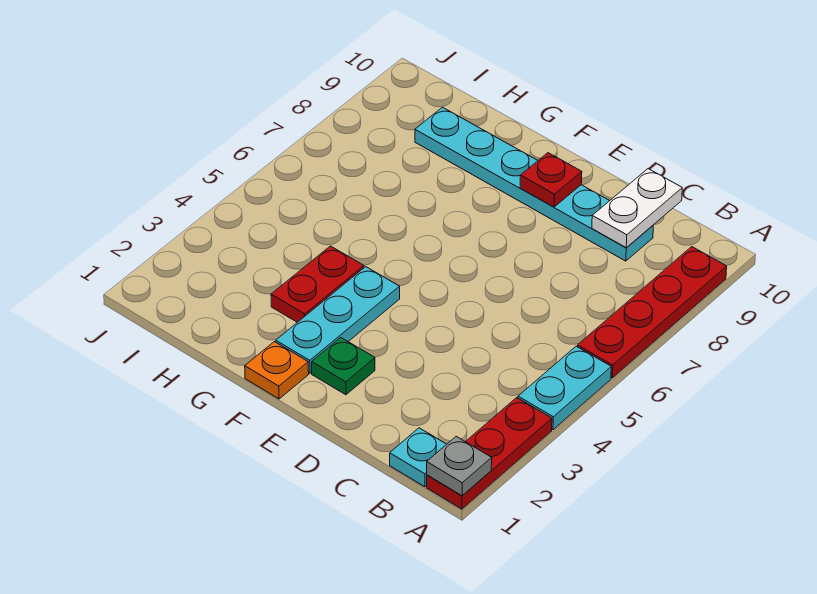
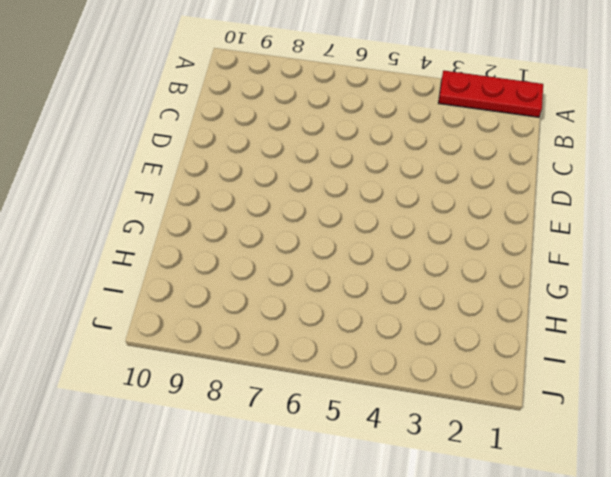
none -> cyan plate A4:A5 level 1
none -> red plate A6:A9 level 1
none -> cyan plate B1 level 1

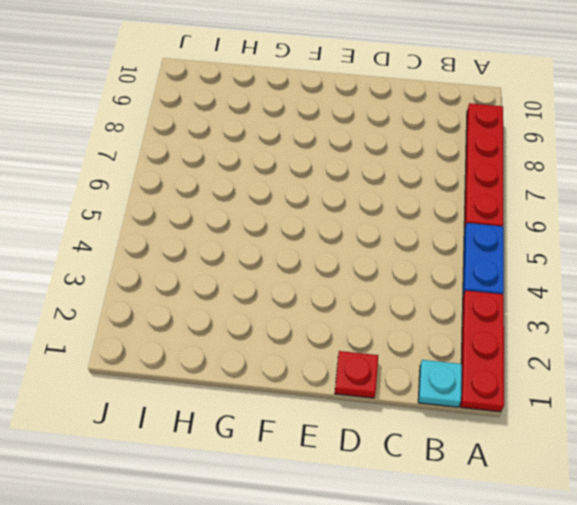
blue plate A4:A5 level 1 -> cyan plate A4:A5 level 1
red plate D1 level 1 -> red plate E9 level 2
none -> cyan plate C9:H9 level 1
none -> green plate E2 level 1
none -> orange plate F1 level 1

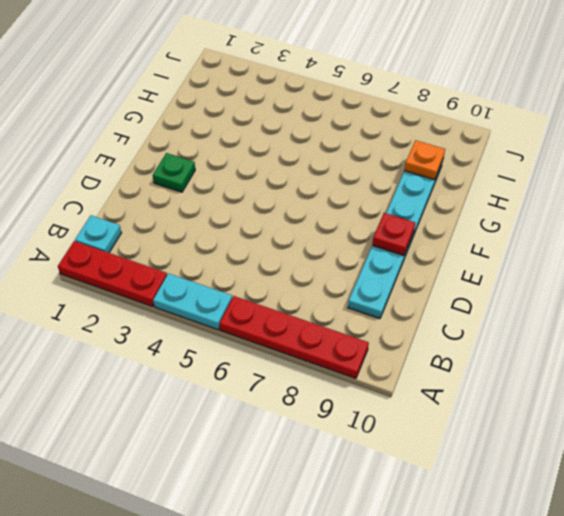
orange plate H9 level 2 -> orange plate F1 level 1
none -> cyan plate F2:F4 level 1
none -> red plate G3:G4 level 1
none -> grey plate A1 level 2

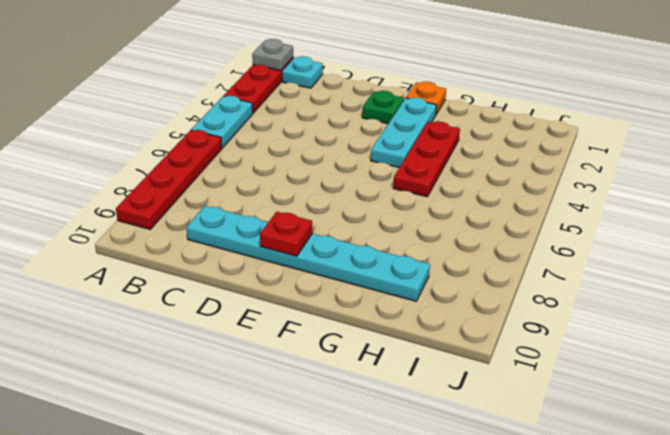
red plate G3:G5 level 1 -> red plate G3:G4 level 1
none -> white plate C9:C10 level 2

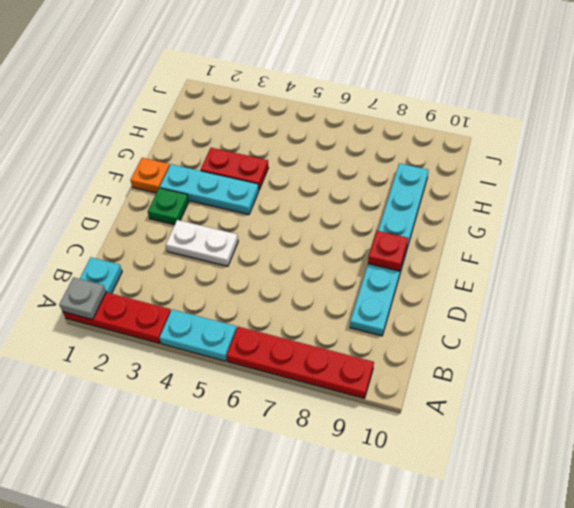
white plate D3:D4 level 1 -> white plate C9:C10 level 2

